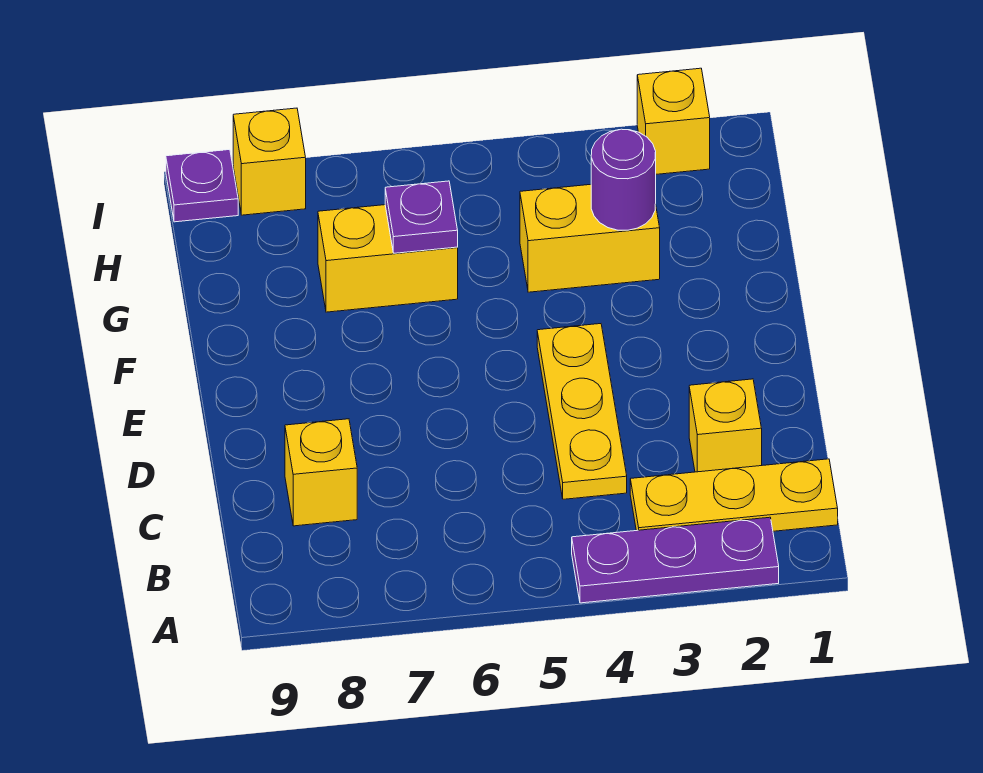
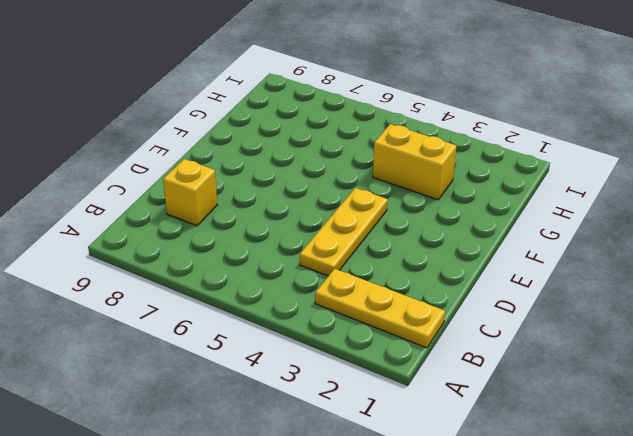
none -> purple plate A2:A4 level 1
none -> yellow brick C2 level 1
none -> yellow brick G6:G7 level 1

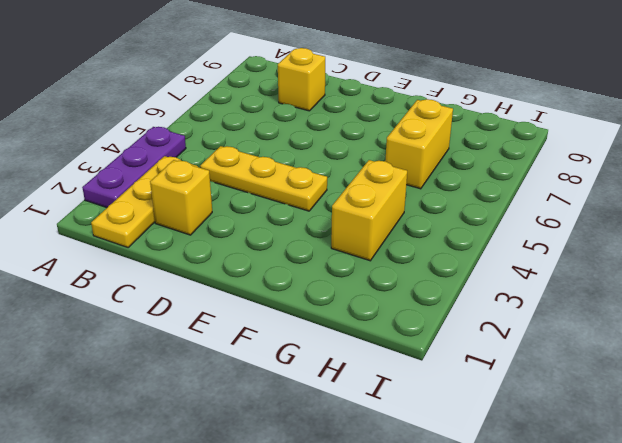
none -> yellow brick I2 level 1
none -> yellow brick I8 level 1
none -> purple plate I9 level 1

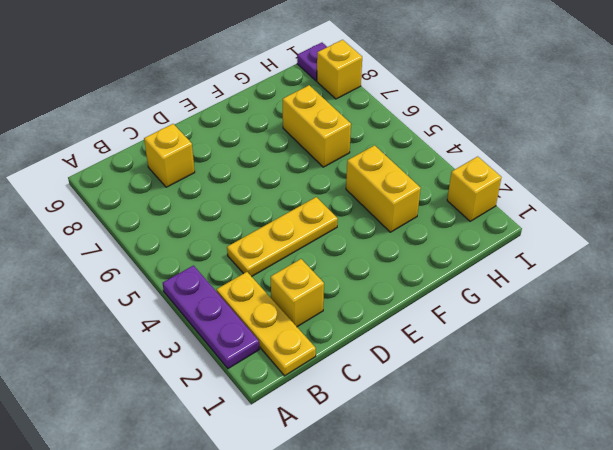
none -> purple round brick G3 level 2
none -> purple plate G6 level 2

